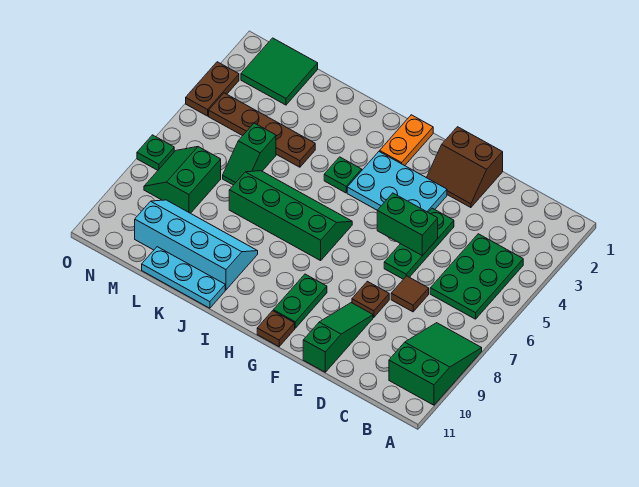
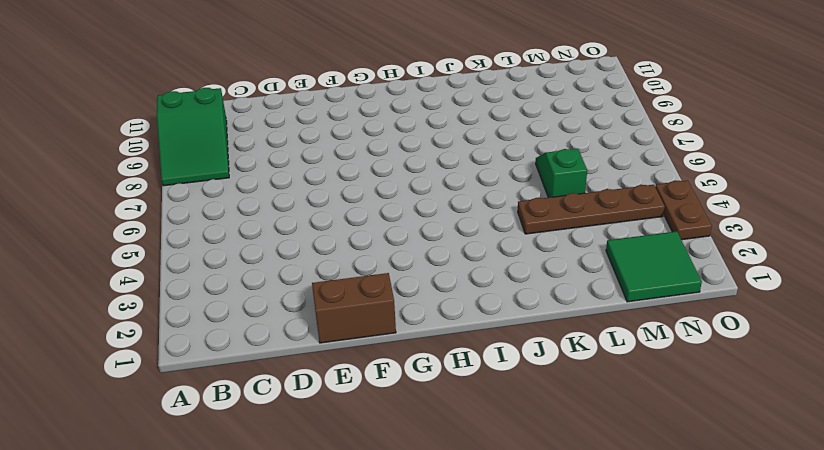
none -> green plate B4:C6 level 1
none -> brown tile D7 level 1
none -> green plate E4:E6 level 1

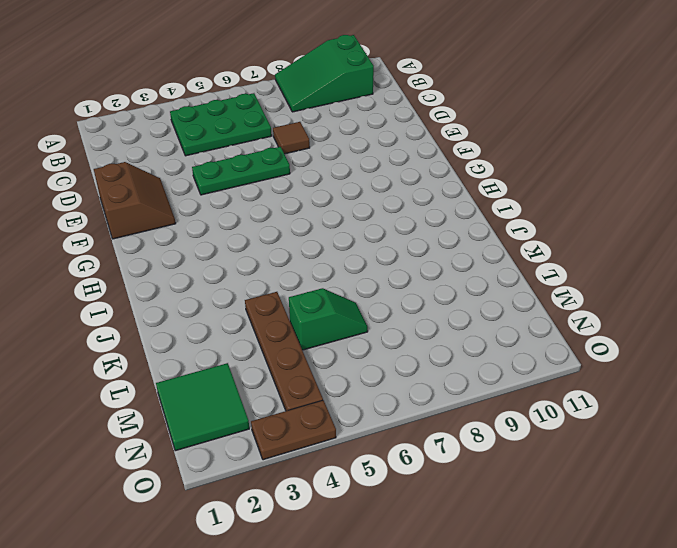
none -> brown plate E8 level 1
none -> green slope E9:E11 level 1 top 11
none -> cyan plate F3:H4 level 1

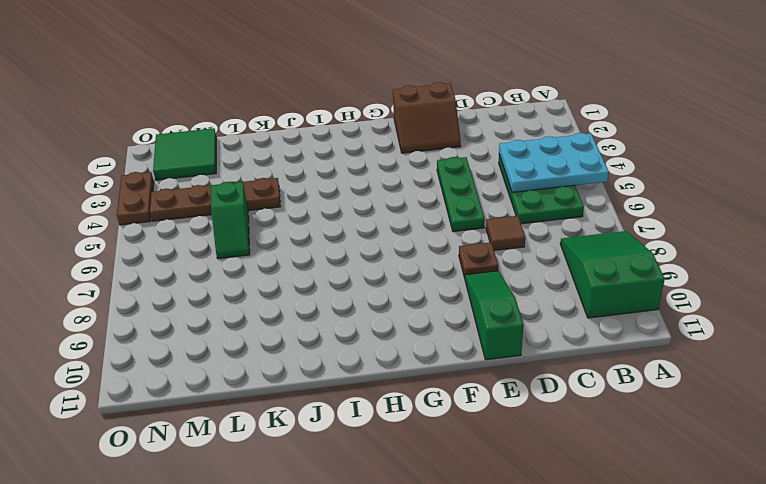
cyan plate A4:C5 level 2 -> cyan plate F3:H4 level 1
none -> green plate G9:G10 level 1
none -> brown plate G11 level 1
none -> orange plate H1:H2 level 1

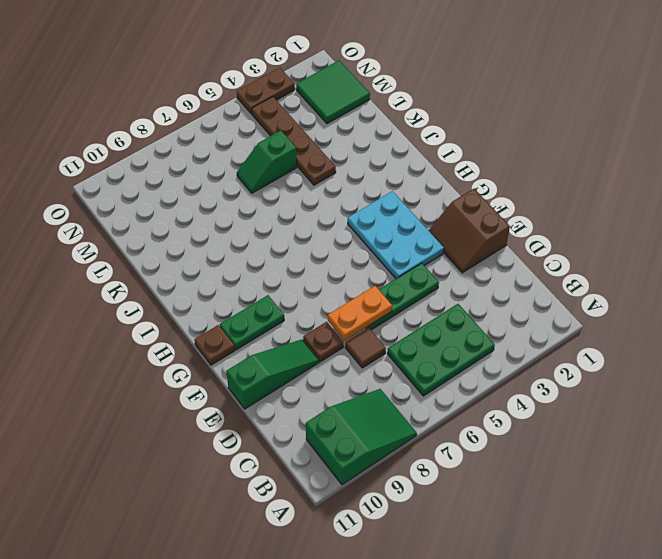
orange plate E6:E7 level 2 -> orange plate H1:H2 level 1
none -> green slope H6:K7 level 1 top 7
none -> green plate I4 level 1
none -> cyan slope J9:M10 level 1 top 10

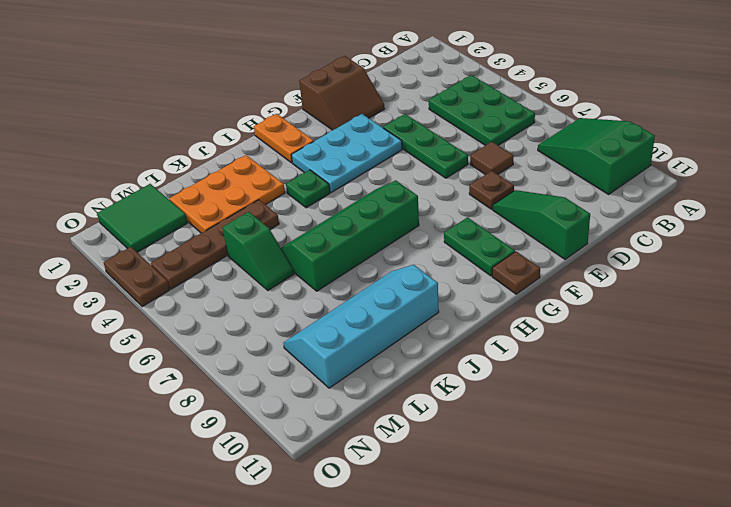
orange plate J2:L3 level 1 -> none
none -> cyan plate J11:L11 level 1
none -> green slope M7:N8 level 1 top M
none -> green plate O7 level 1

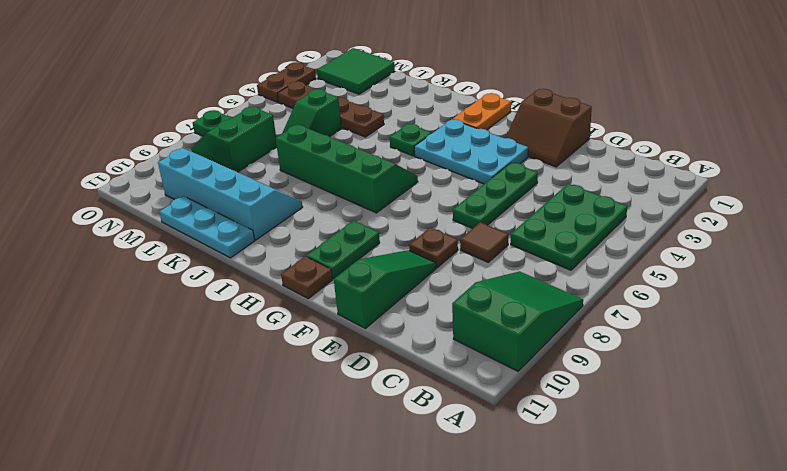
none -> green brick E5:F5 level 2

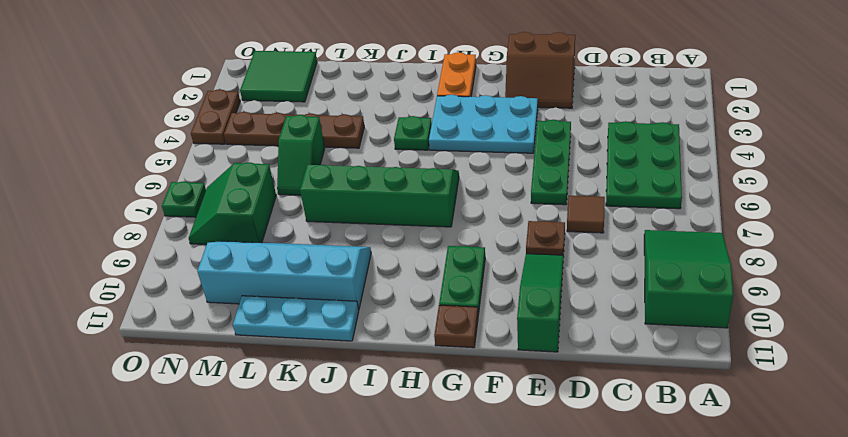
none -> green brick E5:F5 level 2

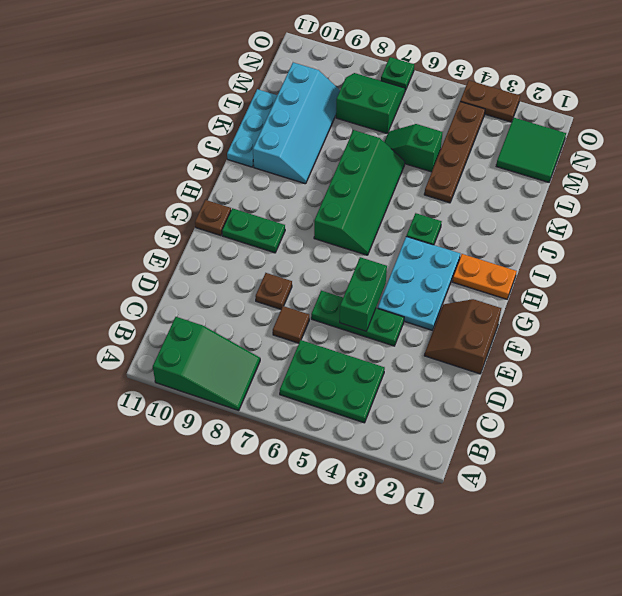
none -> green slope E9:E11 level 1 top 11

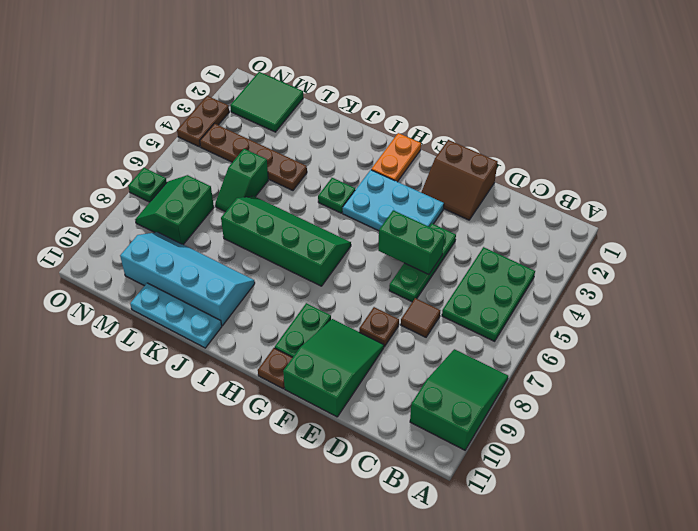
green slope E9:F11 level 1 top 11 -> green slope E9:E11 level 1 top 11

